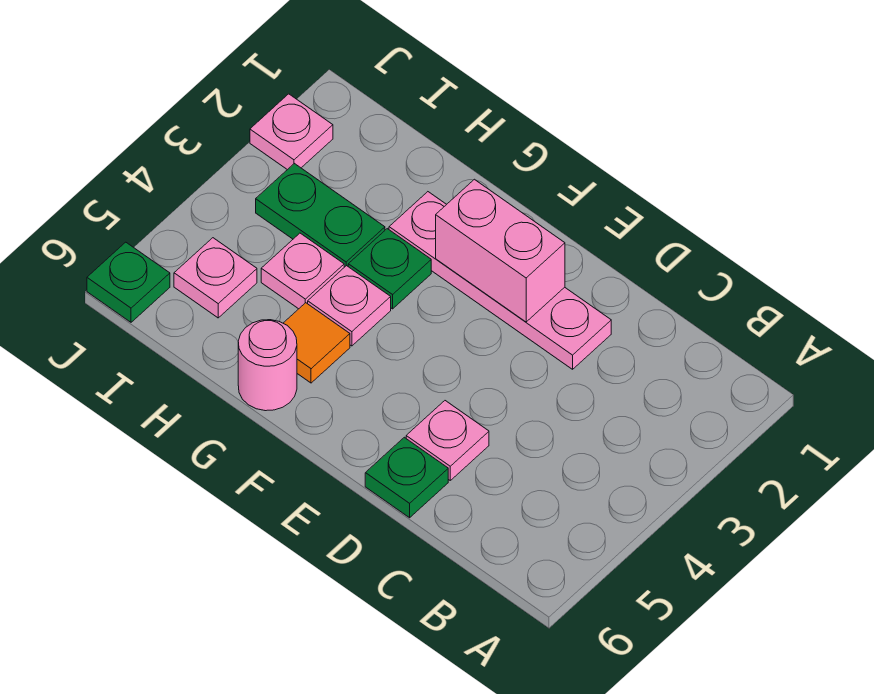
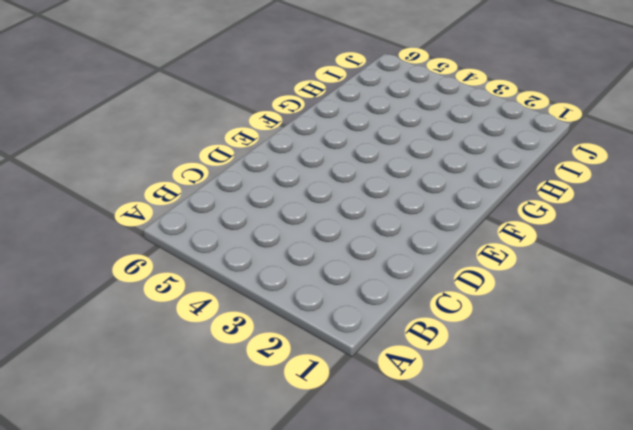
none -> pink plate D2:G2 level 1
none -> pink plate D5 level 1
none -> green plate D6 level 1

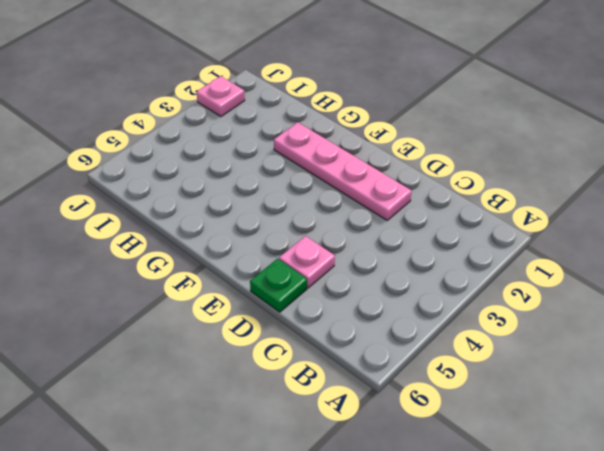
none -> green plate G3 level 1
none -> pink plate G4 level 1
none -> orange tile G5 level 1

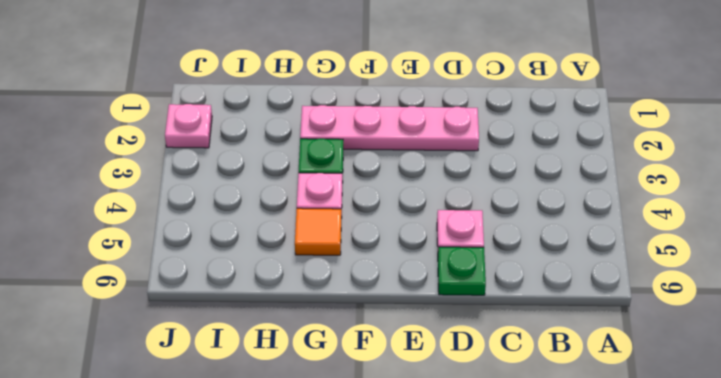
none -> pink round brick G6 level 1
none -> green plate H3:I3 level 1
none -> pink plate H4 level 1

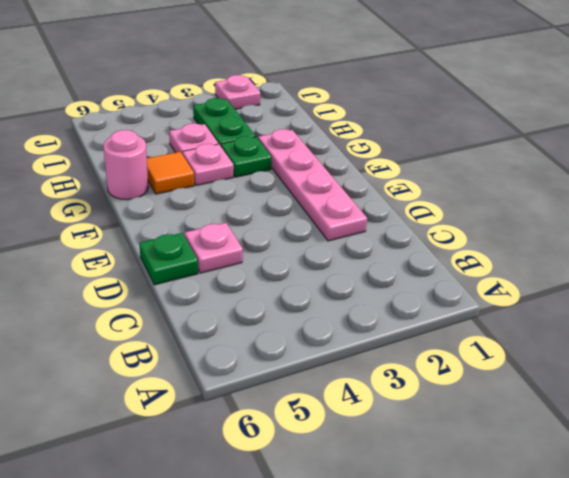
none -> pink plate I5 level 1
none -> green plate J6 level 1
none -> pink brick E2:F2 level 2

